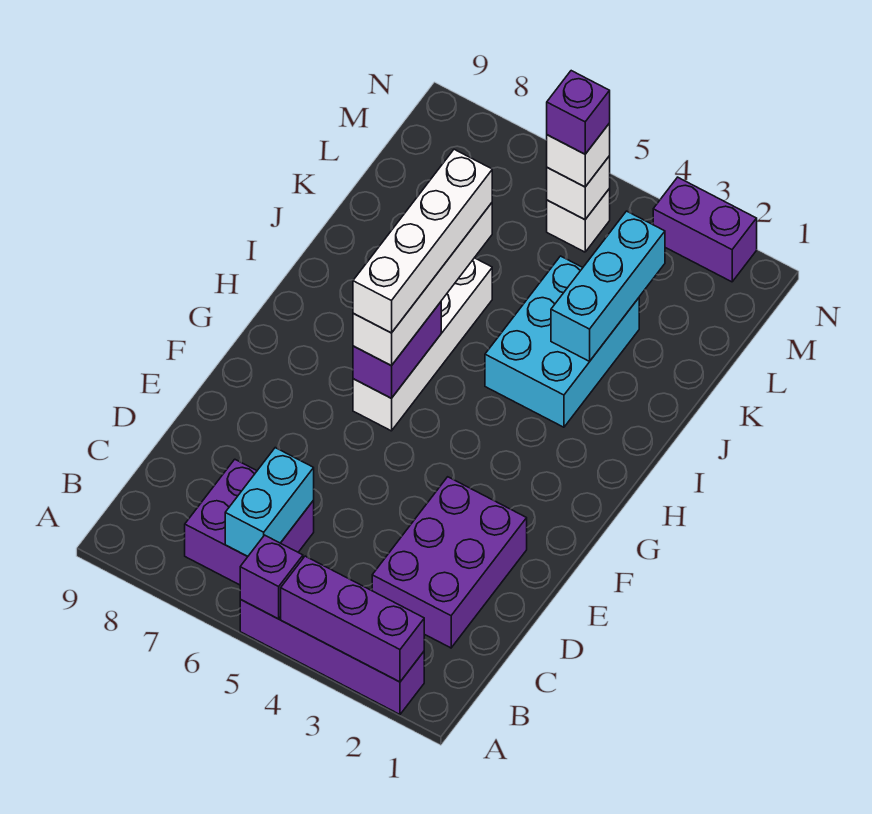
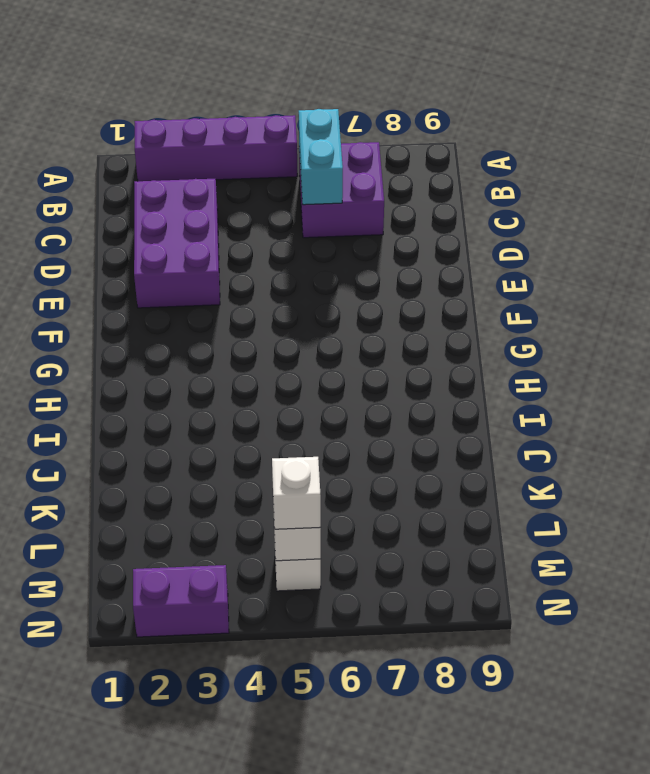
none -> white brick G6:J6 level 1
none -> cyan brick I3:K4 level 1
none -> purple brick A2:A4 level 2

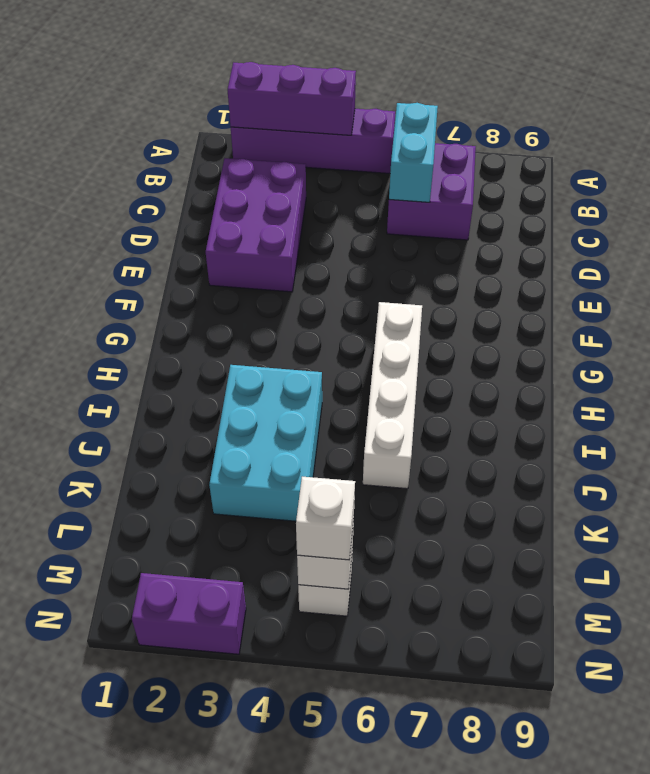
none -> purple brick A5 level 2
none -> purple brick G6:H6 level 2
none -> cyan brick J3:L3 level 2

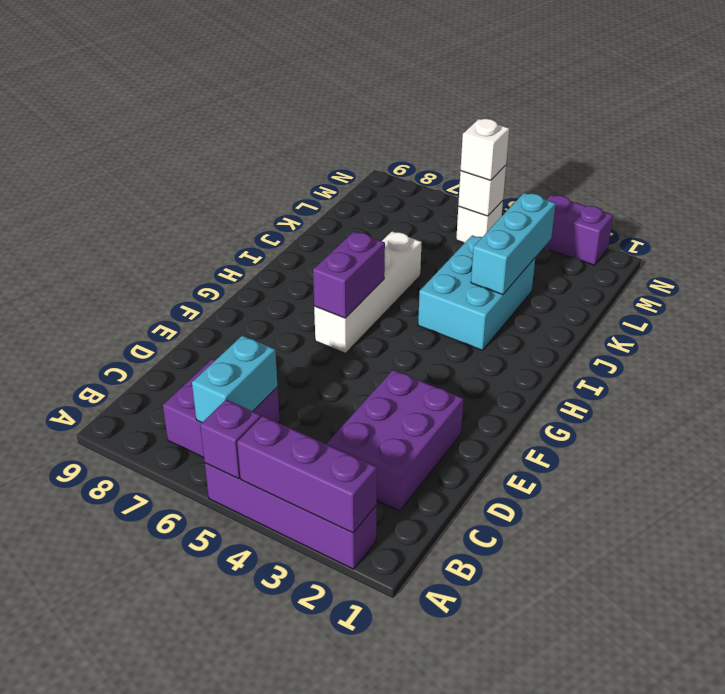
none -> white brick G6:J6 level 3
none -> white brick G6:J6 level 4
none -> purple brick M5 level 4

